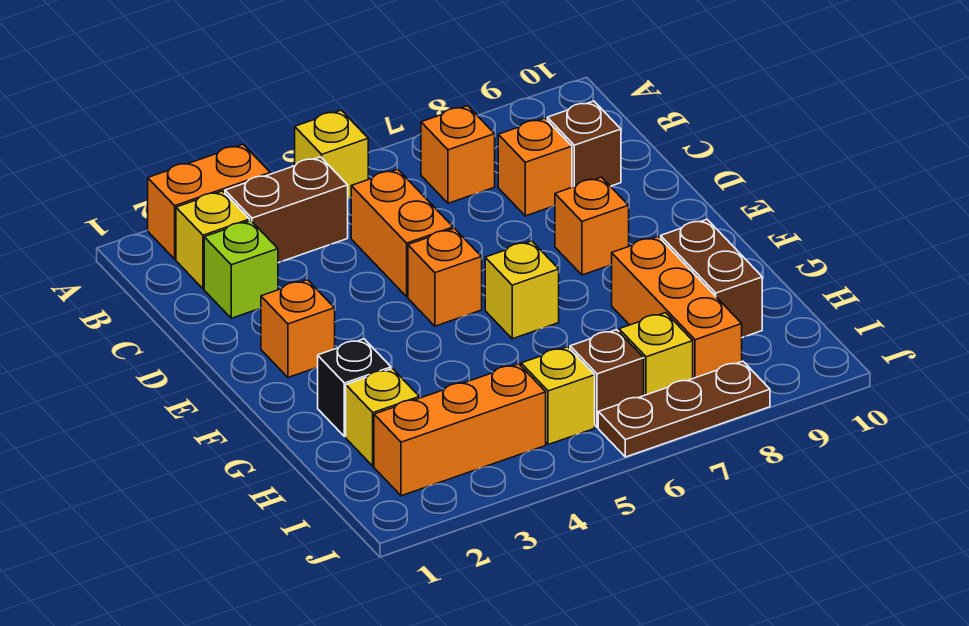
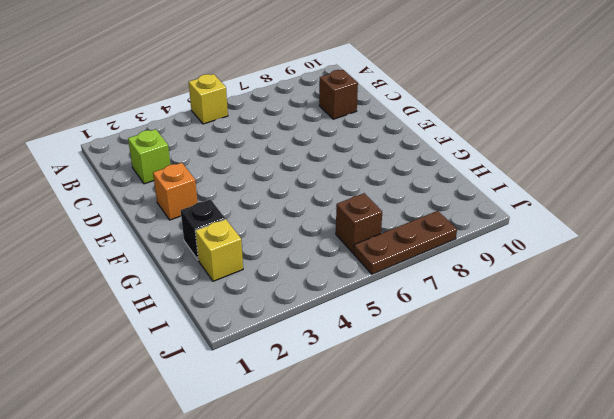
none -> orange brick A2:A3 level 1
none -> yellow brick B2 level 1
none -> brown brick B3:B4 level 1

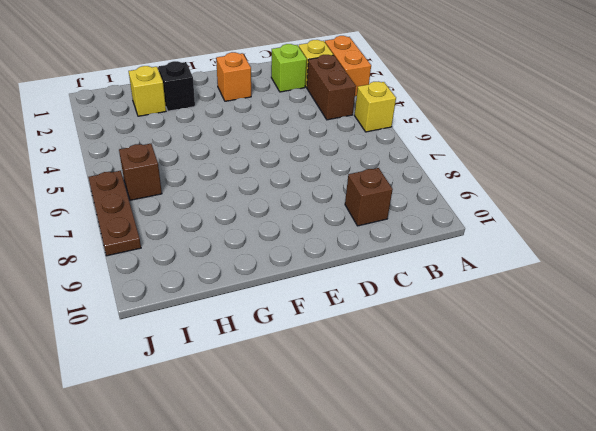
none -> orange brick B7 level 1
none -> orange brick C5:D5 level 1
none -> orange brick C8 level 1

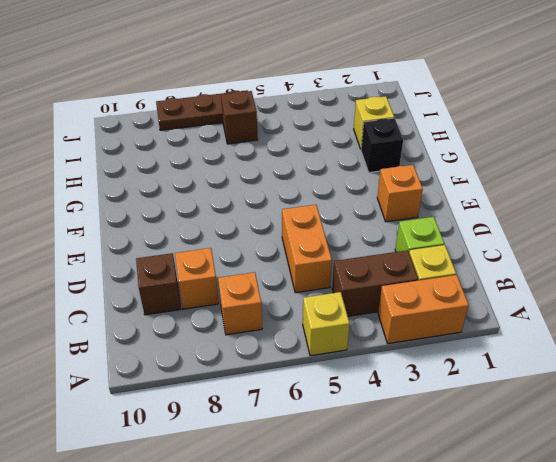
none -> orange brick E5 level 1
none -> orange brick E8 level 1
none -> yellow brick F6 level 1

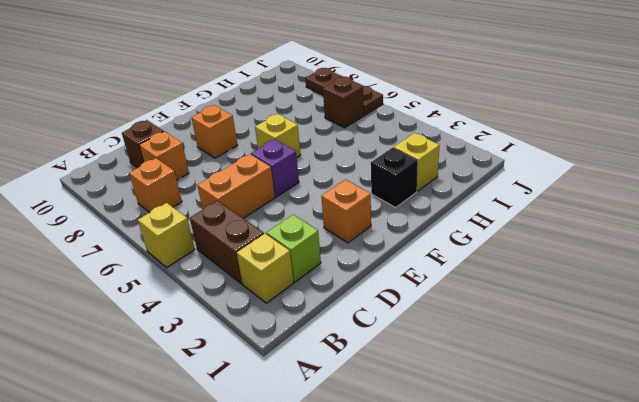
purple brick E5 level 1 -> orange brick E5 level 1
none -> orange brick A2:A3 level 1
none -> orange brick G8:I8 level 1
none -> brown brick G9:H9 level 1

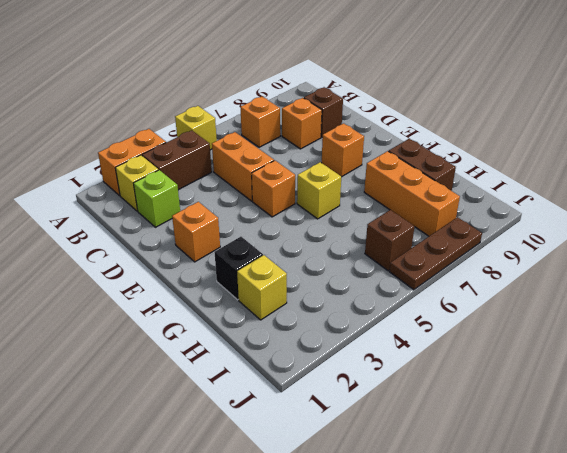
none -> orange brick I2:I4 level 1
none -> yellow brick I5 level 1
none -> yellow brick I7 level 1

